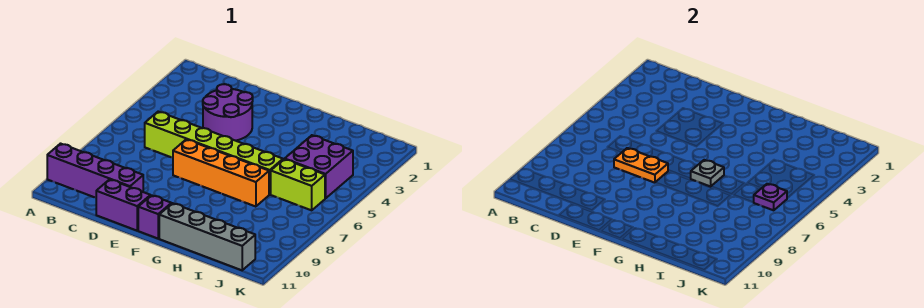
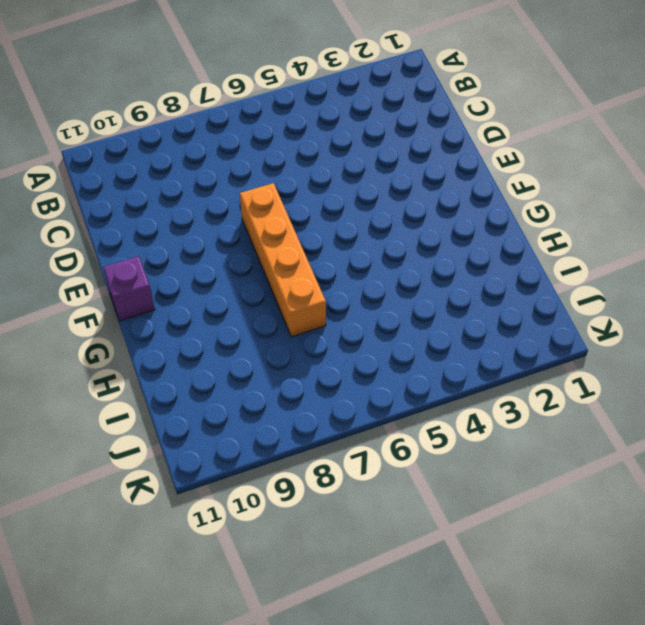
none -> purple brick A10:D10 level 1
none -> lime brick C6:H6 level 1
none -> purple round brick D3:E4 level 1

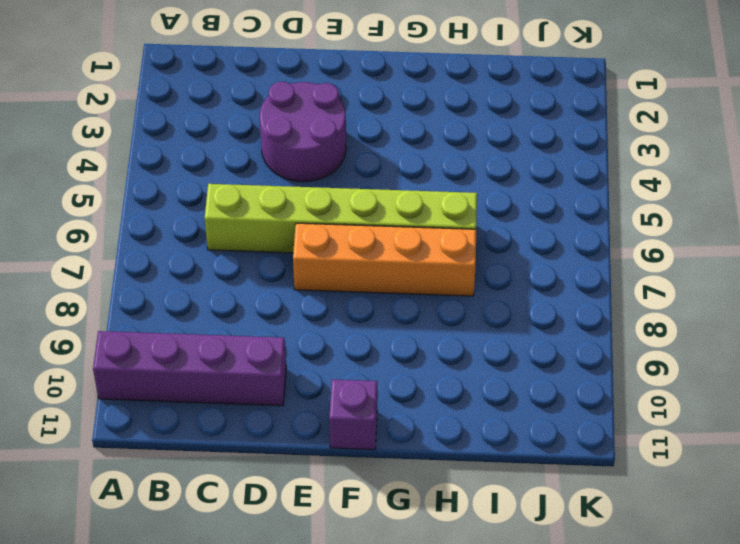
none -> purple brick D11:E11 level 1
none -> grey brick G11:J11 level 1
none -> purple brick I4:J5 level 1

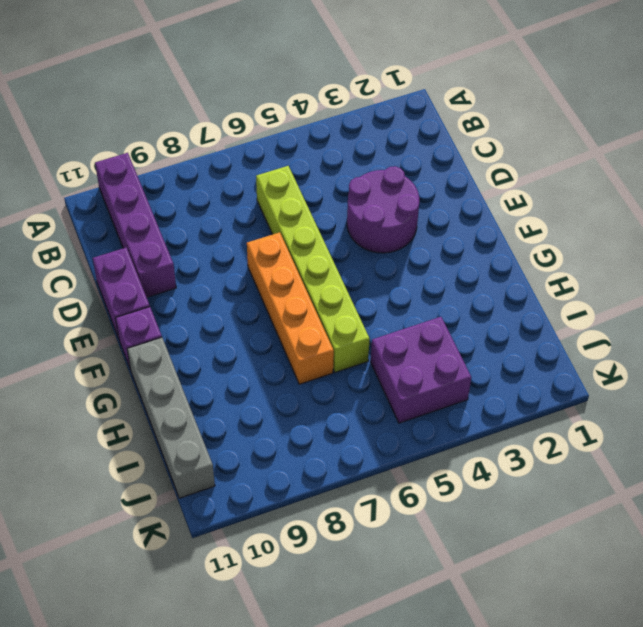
none -> lime brick I6:J6 level 1
none -> orange plate D7:E7 level 2
none -> grey plate G6 level 2

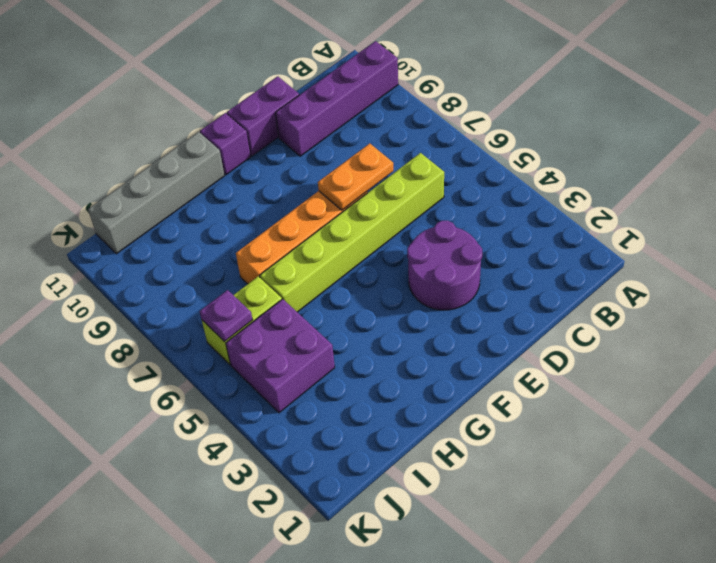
none -> grey plate G6 level 2

